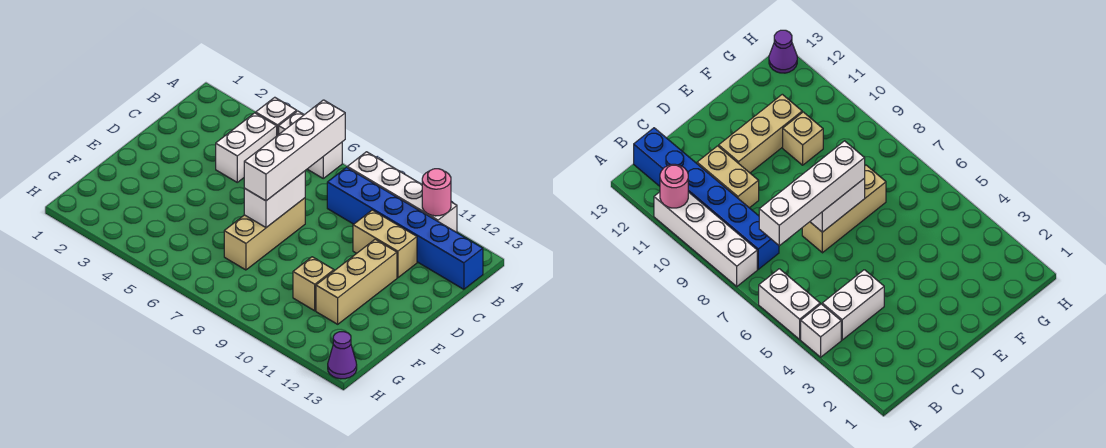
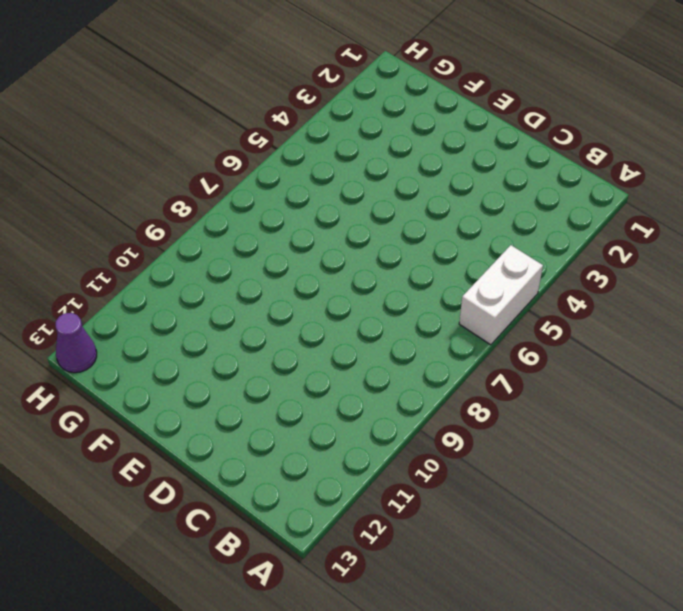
none -> white brick A4 level 1
none -> white brick A8:A11 level 1
none -> white brick B4:C4 level 1

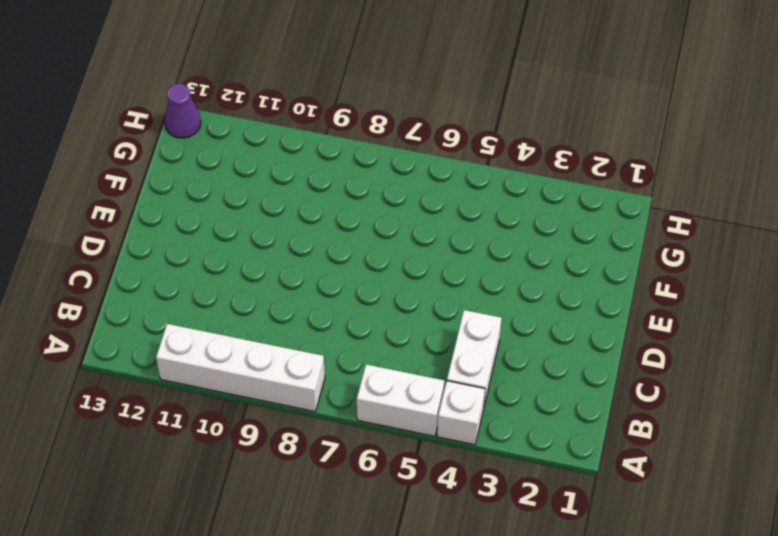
none -> blue brick B8:B13 level 1
none -> tan brick C10:C11 level 1
none -> tan brick D7:F7 level 1

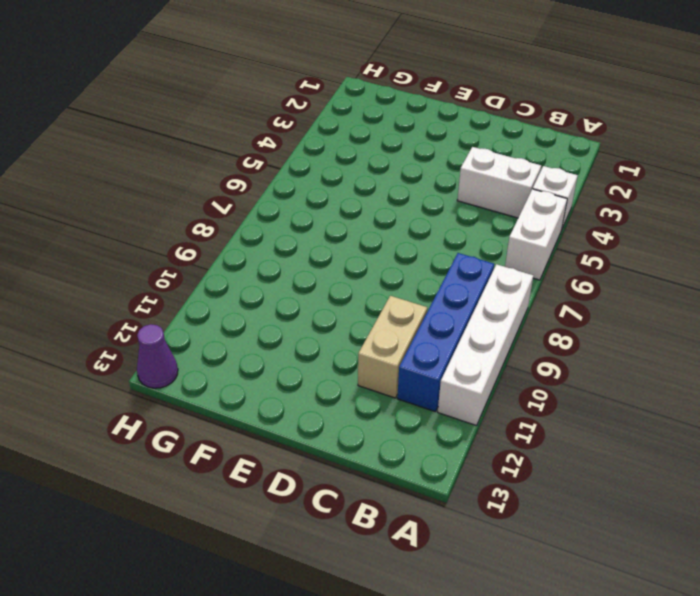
blue brick B8:B11 level 1 -> blue brick B8:B13 level 1
none -> tan brick D7:F7 level 1
none -> tan brick D11:F11 level 1
none -> tan brick F10 level 1

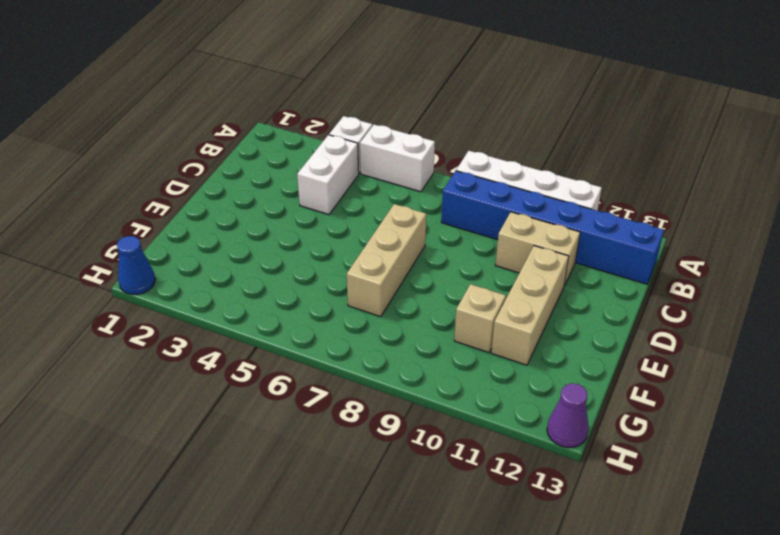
blue cone H1 level 1 -> none
none -> pink round brick A11 level 2
none -> white brick D7:E7 level 2
none -> white brick B7:E7 level 3

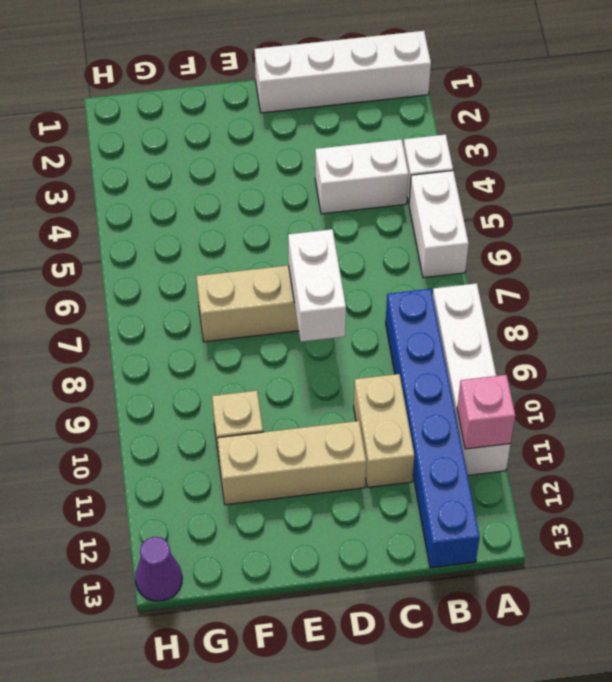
white brick A1:D1 level 1 -> white brick B7:E7 level 3
pink brick A11 level 2 -> pink round brick A11 level 2
white brick D7:D8 level 2 -> white brick D7:E7 level 2

